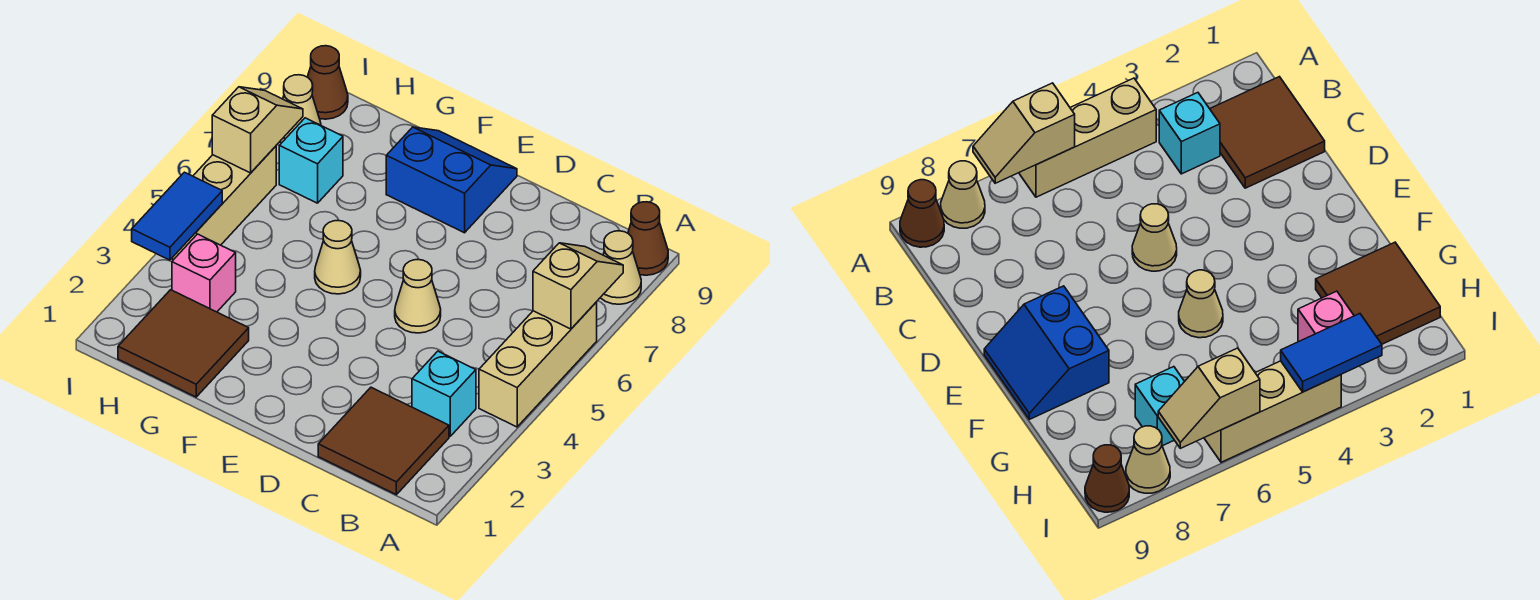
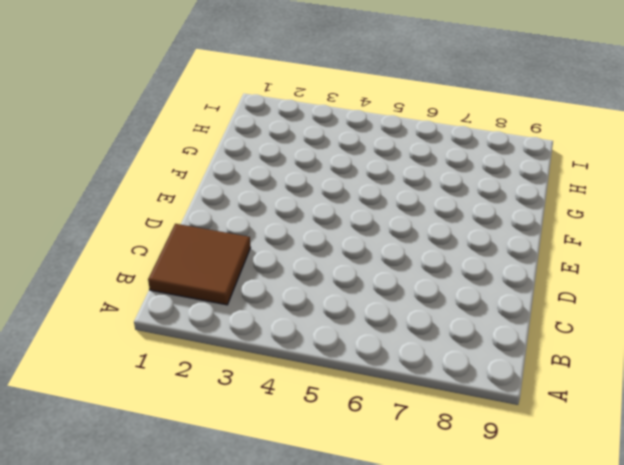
none -> tan brick A4:A6 level 1
none -> tan cone A8 level 1
none -> brown cone A9 level 1

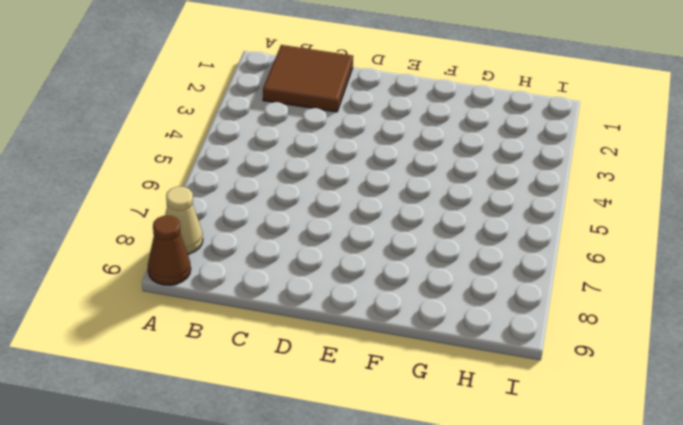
none -> tan brick A4:A6 level 1
none -> cyan brick B3 level 1
none -> tan cone D5 level 1

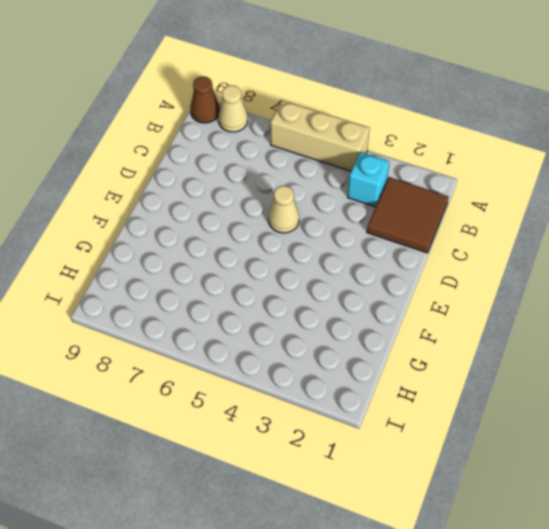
none -> blue slope E8:F9 level 1 top 8
none -> tan cone F5 level 1
none -> brown tile G1:H2 level 1

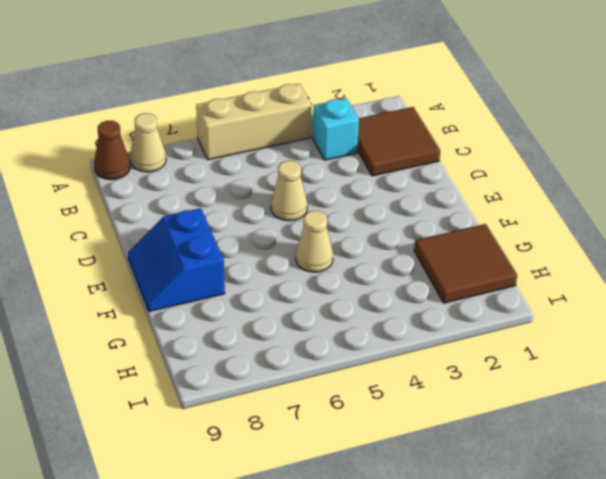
none -> pink brick H3 level 1
none -> cyan brick H7 level 1
none -> tan brick I4:I6 level 1

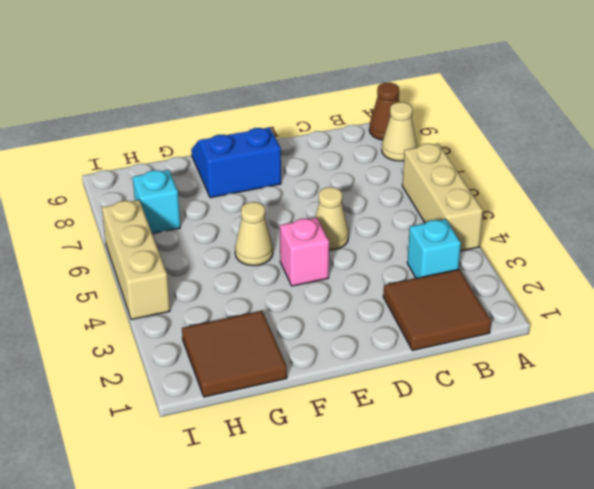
pink brick E4 level 1 -> pink brick H3 level 1
none -> tan cone I8 level 1
none -> brown cone I9 level 1
none -> tan slope A6:A7 level 2 top 6

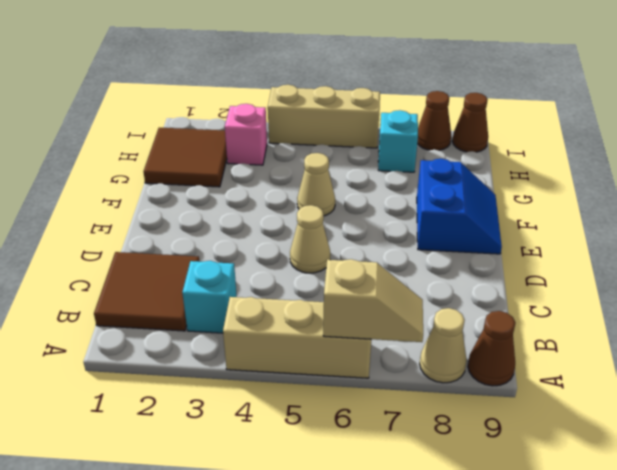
brown cone I8 level 1 -> tan cone I8 level 1
none -> blue tile I3:I4 level 2
none -> tan slope I6:I7 level 2 top 6

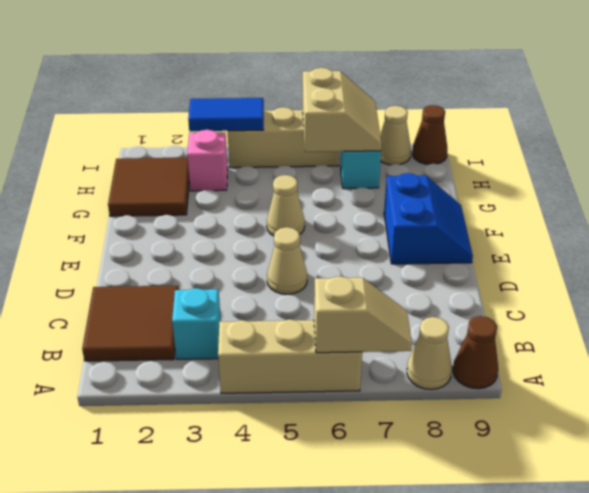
tan slope H6:I7 level 2 top 6 -> tan slope I6:I7 level 2 top 6

